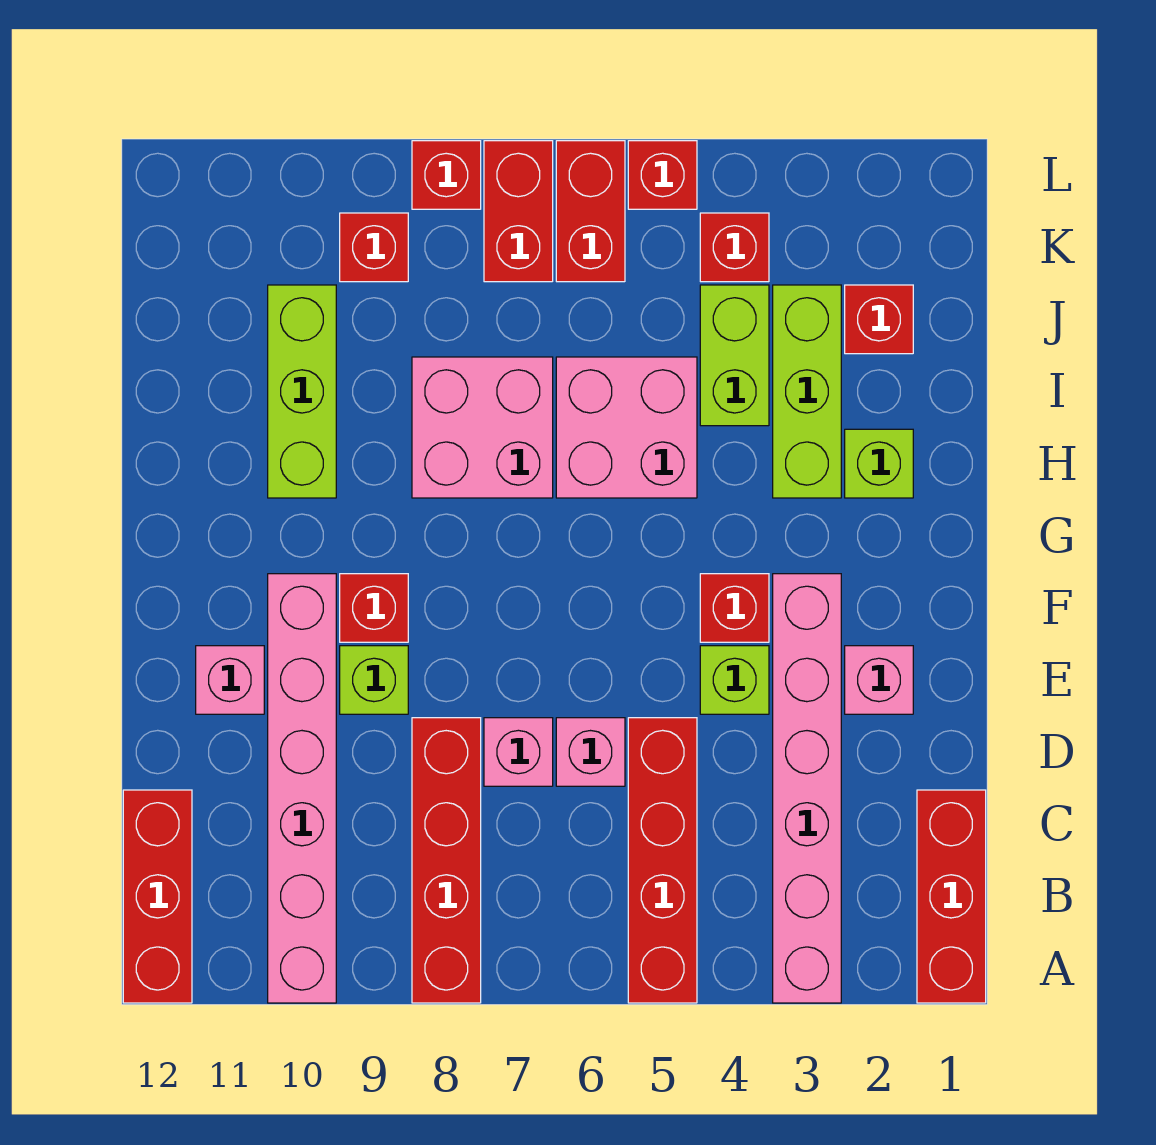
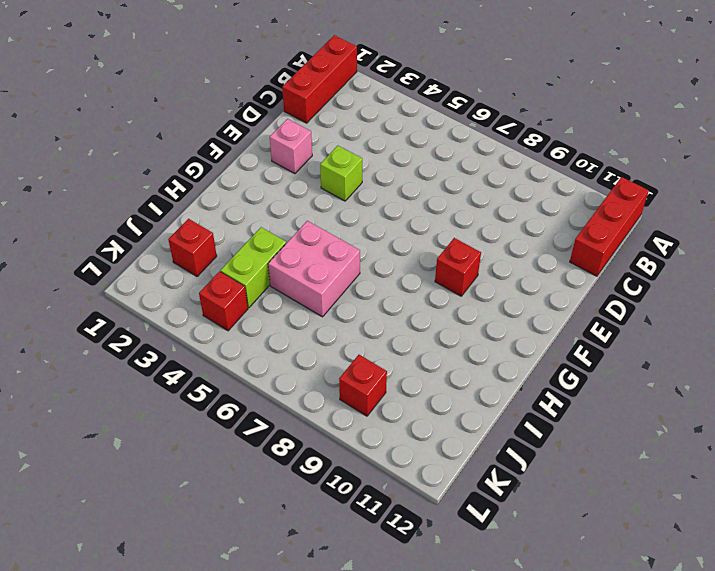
none -> pink brick A3:F3 level 1
none -> red brick A5:D5 level 1
none -> red brick A8:D8 level 1

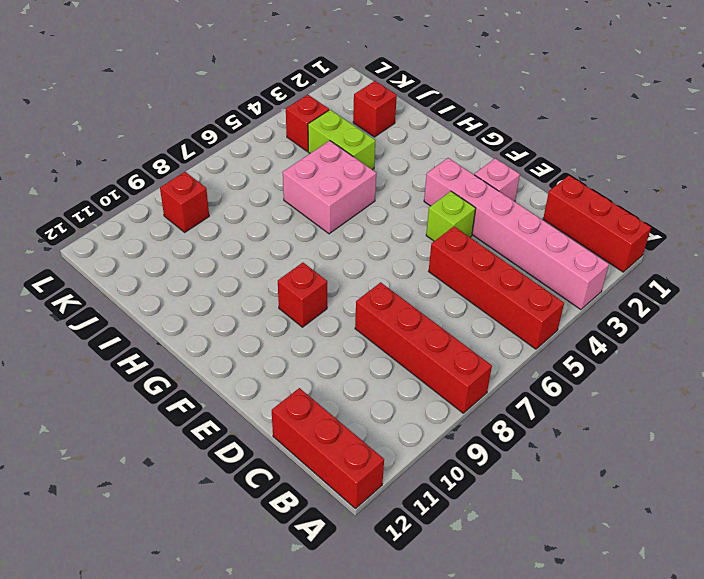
none -> pink brick A10:F10 level 1
none -> pink brick D6 level 1
none -> pink brick D7 level 1

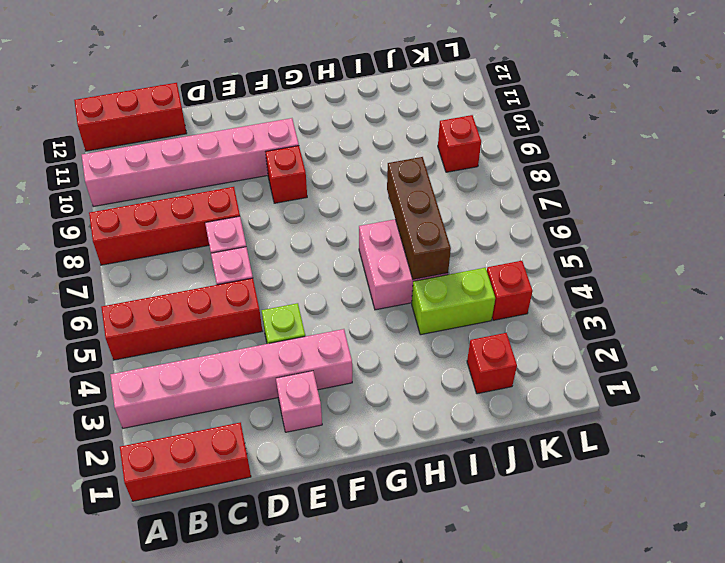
brown brick I5:I7 level 2 -> none
none -> lime brick E9 level 1
none -> pink brick E11 level 1
none -> red brick F4 level 1

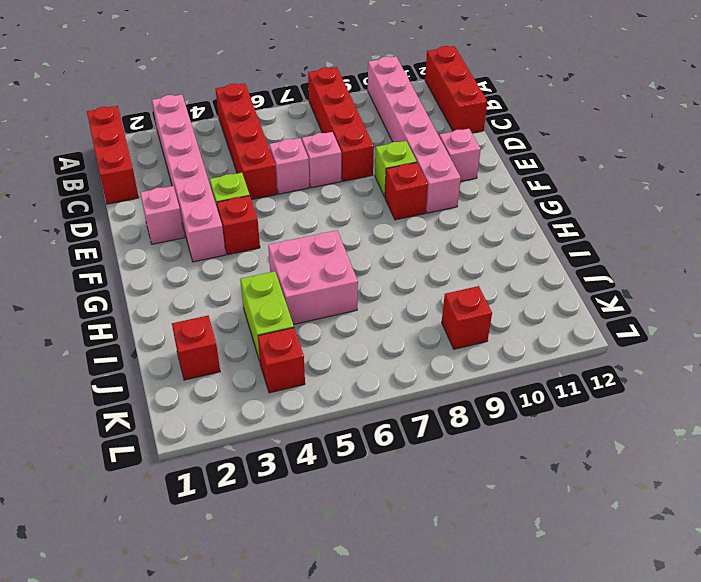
none -> lime brick H2 level 1
none -> lime brick H3:J3 level 1
none -> pink brick H7:I8 level 1

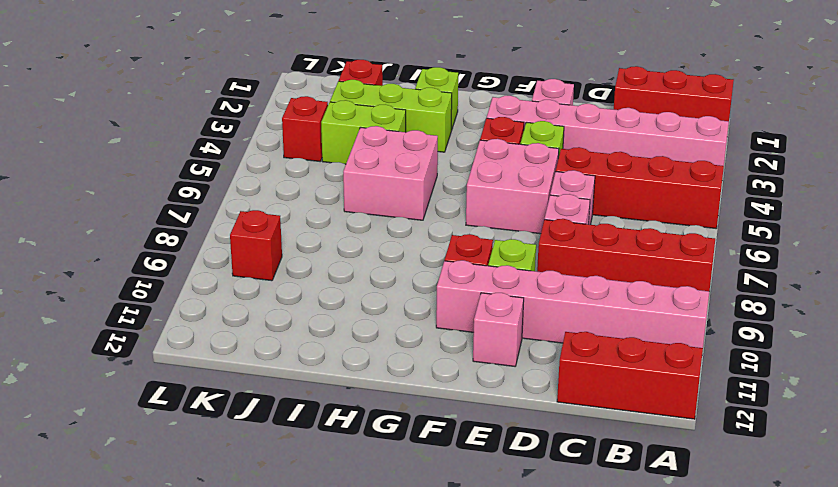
pink brick E5:F6 level 1 -> pink brick H7:I8 level 1
none -> lime brick H10:J10 level 1
none -> red brick K6:L6 level 1
none -> red brick K7:L7 level 1

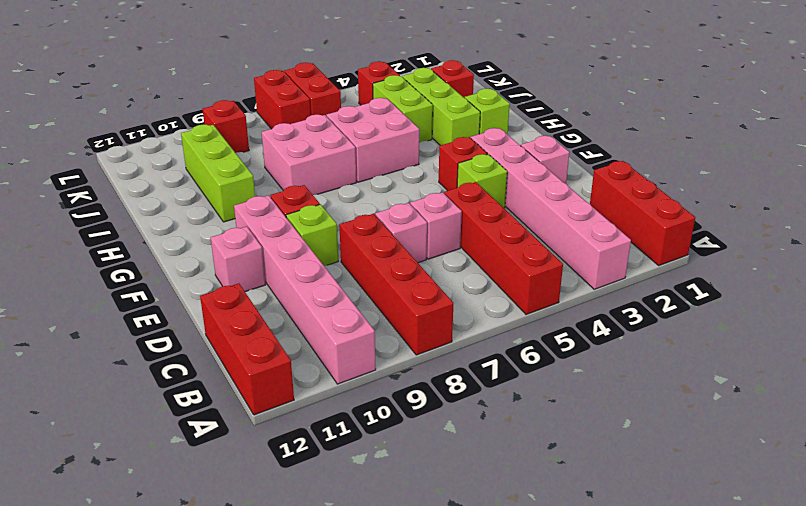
none -> red brick L5 level 1
none -> red brick L8 level 1

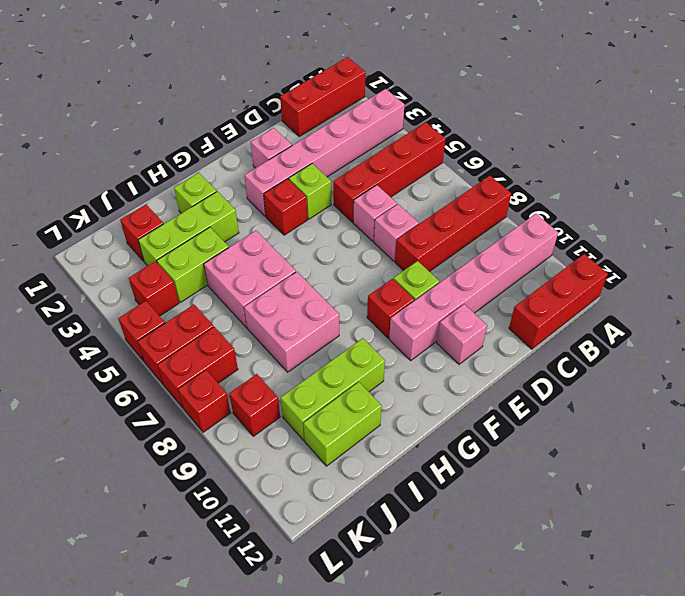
lime brick I11:J11 level 1 -> none

